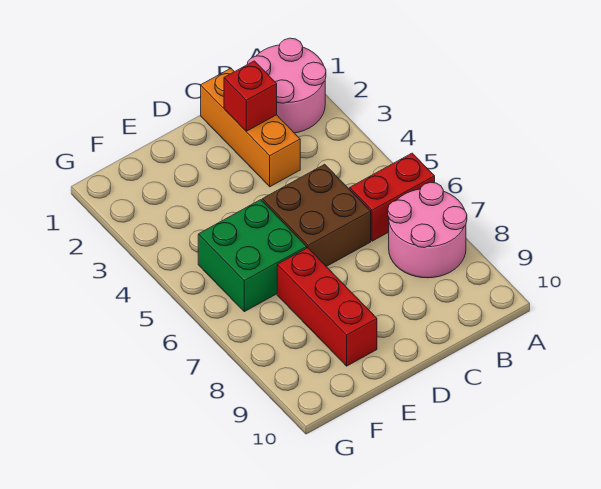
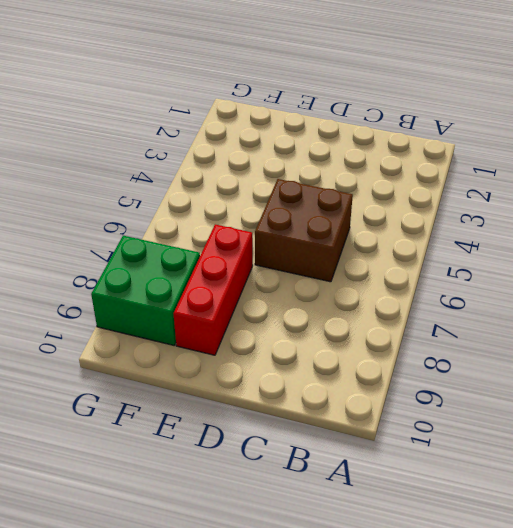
green brick F8:G9 level 1 -> green brick E5:F6 level 1
none -> pink round brick A1:B2 level 1
none -> red brick A6:B6 level 1

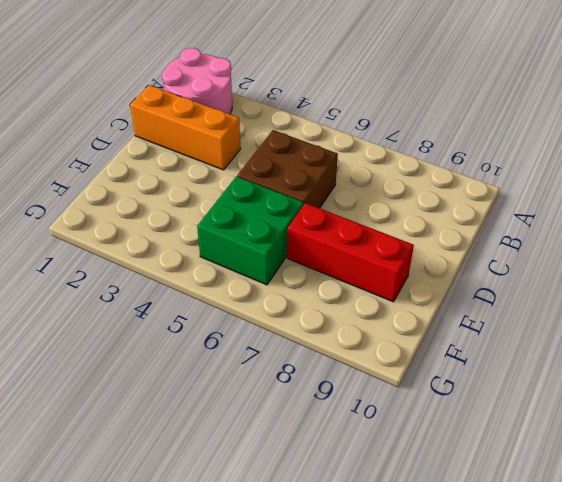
none -> red brick A6:B6 level 1
none -> pink round brick A7:B8 level 1

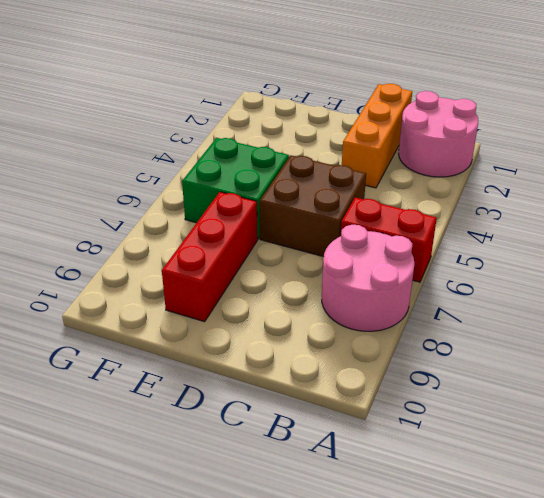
none -> red brick C2 level 2

